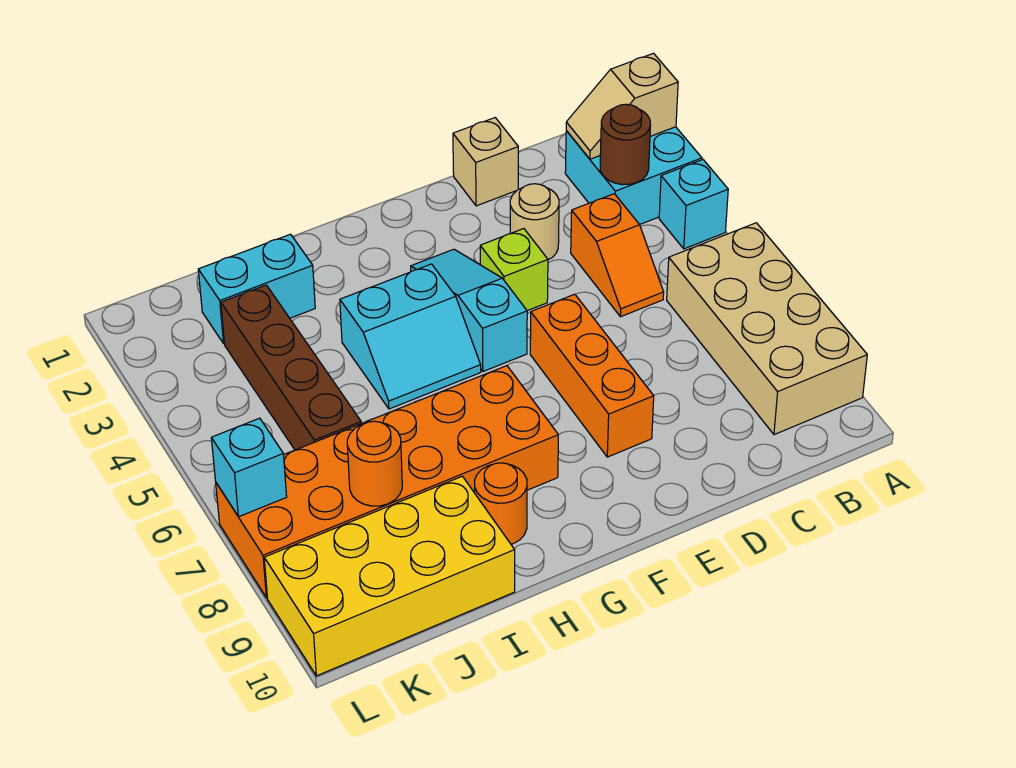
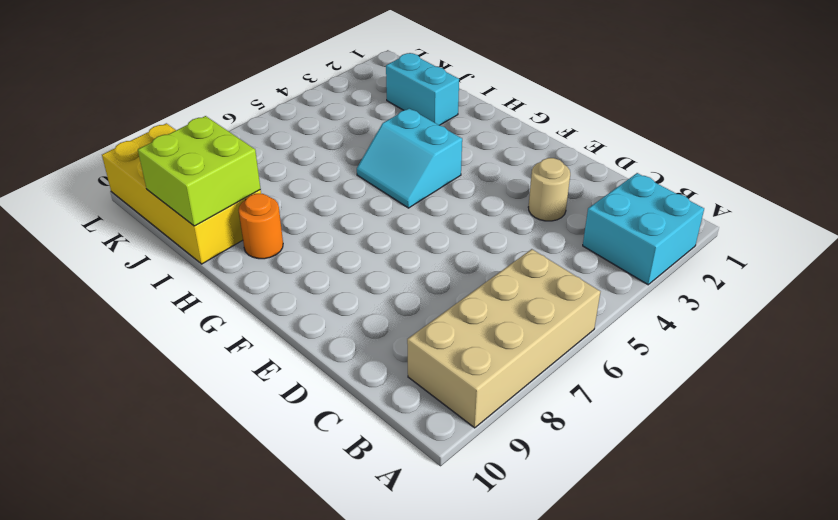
lime brick I9:J10 level 2 -> none
none -> cyan brick A4 level 1
none -> orange slope C4:C5 level 1 top 4
none -> tan brick D1 level 1

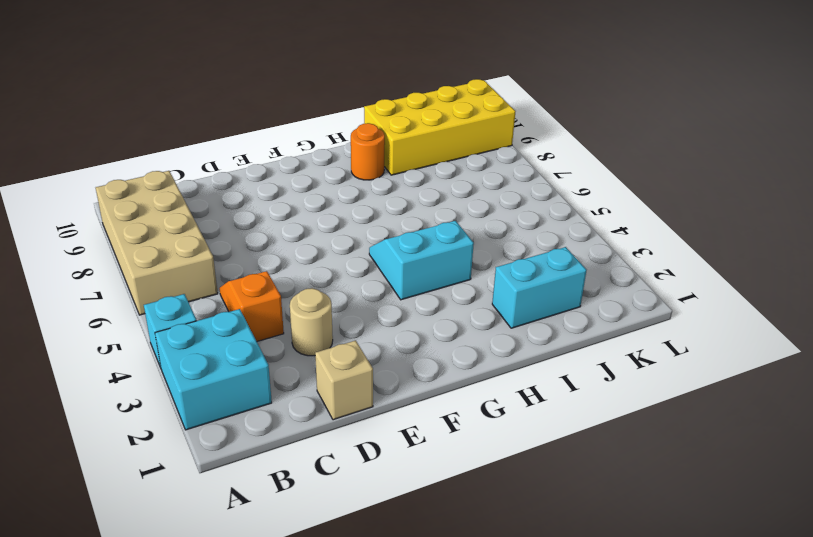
none -> lime brick E4 level 1
none -> orange brick E6:E8 level 1
none -> cyan slope F3:F5 level 1 top 5

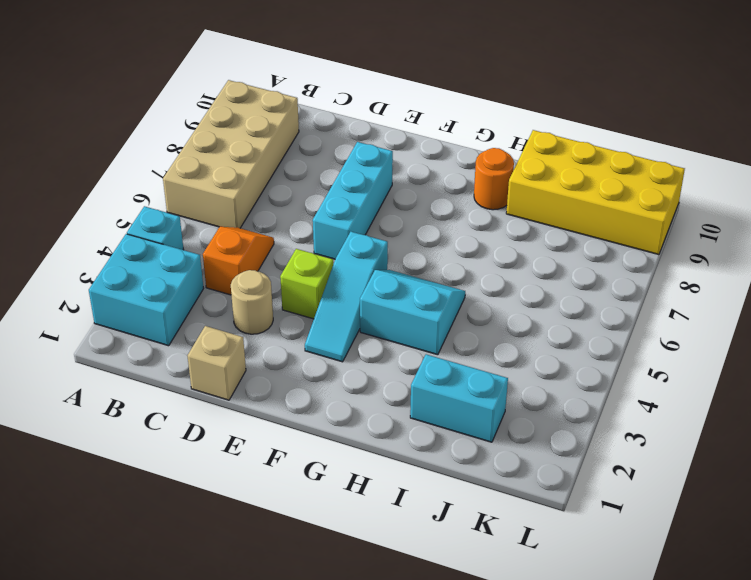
cyan brick E6:E8 level 1 -> orange brick E6:E8 level 1
none -> orange brick G7:L8 level 1
none -> brown brick J3:J6 level 1
none -> tan slope A2:B2 level 2 top A

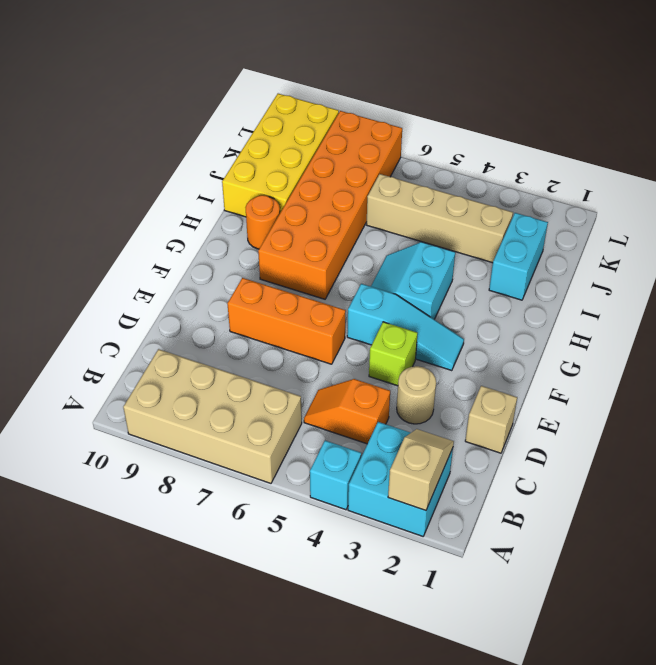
tan brick J3:J6 level 1 -> brown brick J3:J6 level 1
none -> brown round brick B3 level 2
none -> orange round brick J8 level 2
none -> cyan brick L7 level 2

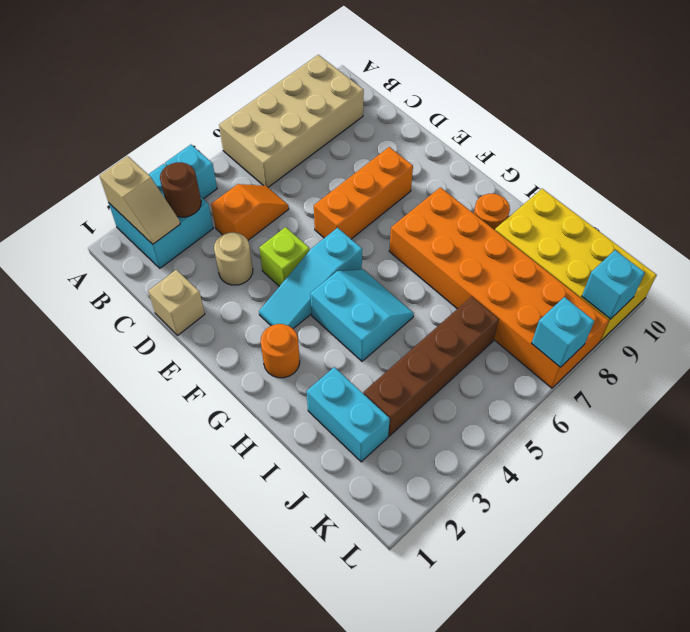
orange round brick G2 level 1 -> orange round brick J8 level 2
cyan brick L9 level 2 -> none

